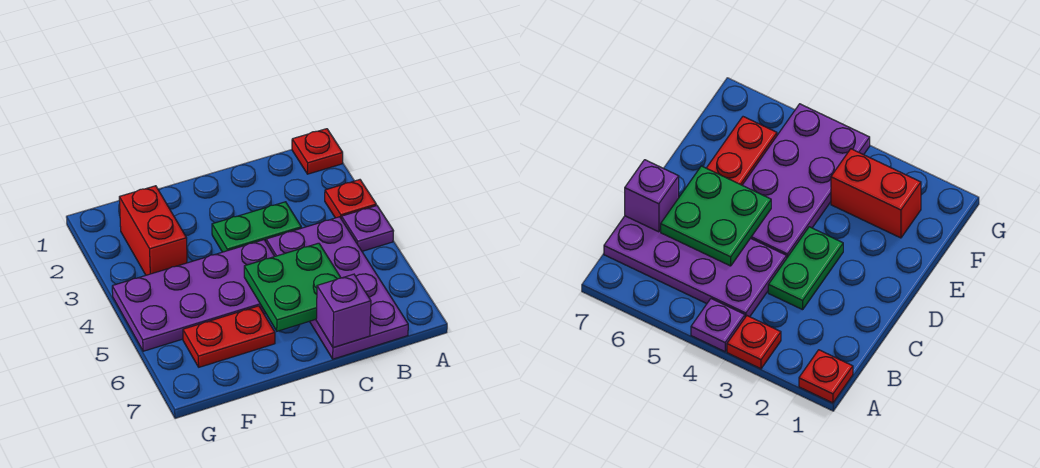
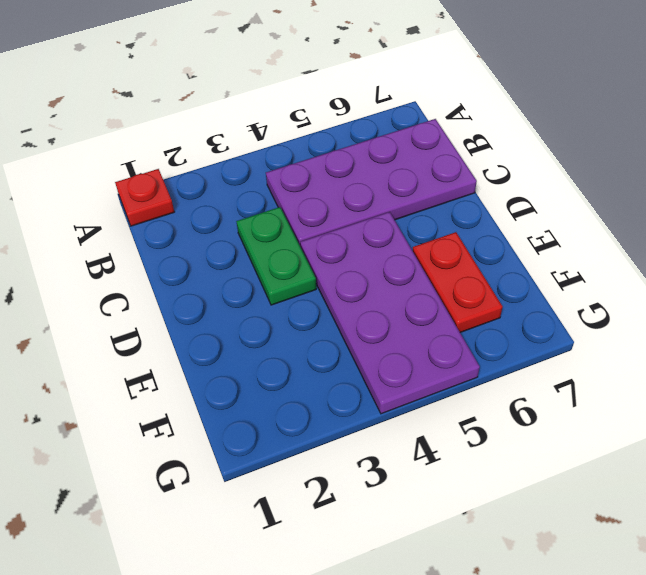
none -> red plate A3 level 1
none -> purple plate A4 level 1

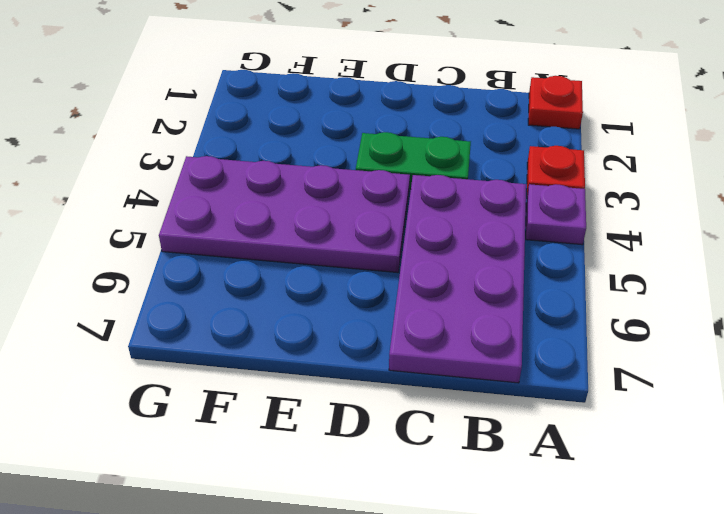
none -> red plate E6:F6 level 1
none -> red brick F2:F3 level 1

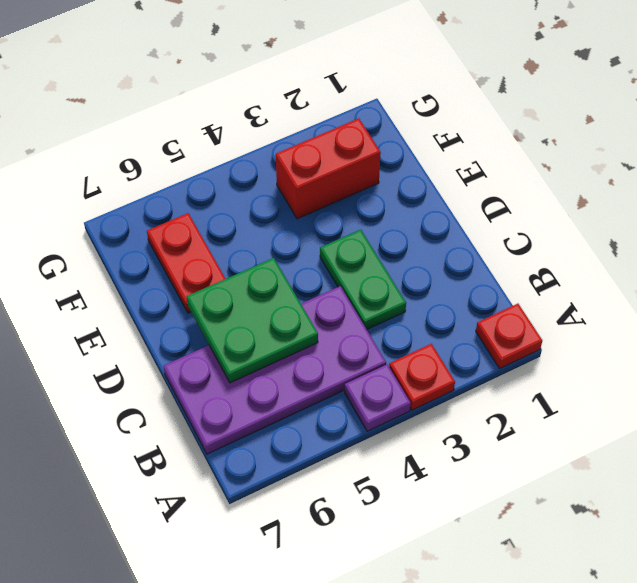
none -> purple plate D4:G5 level 1
none -> purple brick C7 level 2

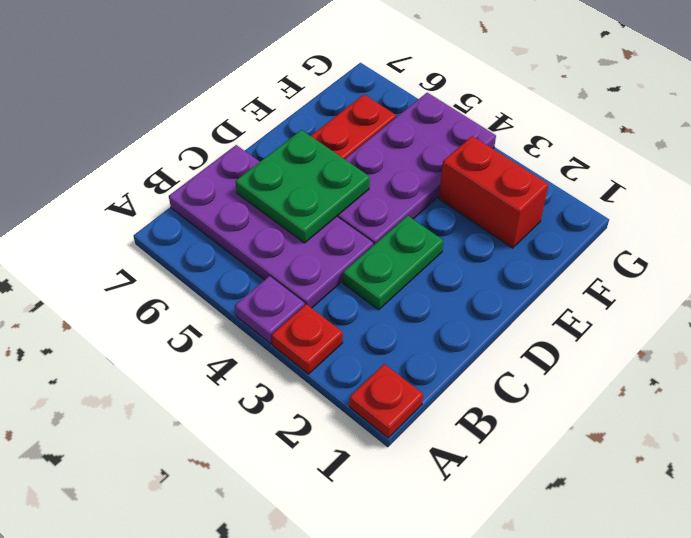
none -> purple brick C7 level 2

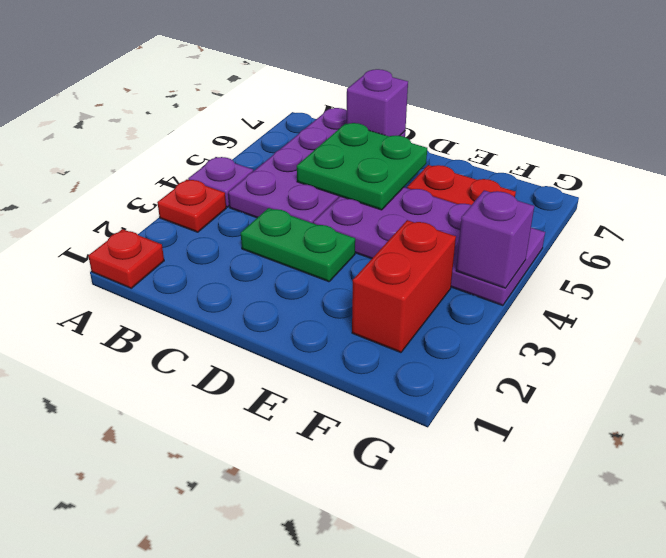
purple brick G4 level 2 -> none

